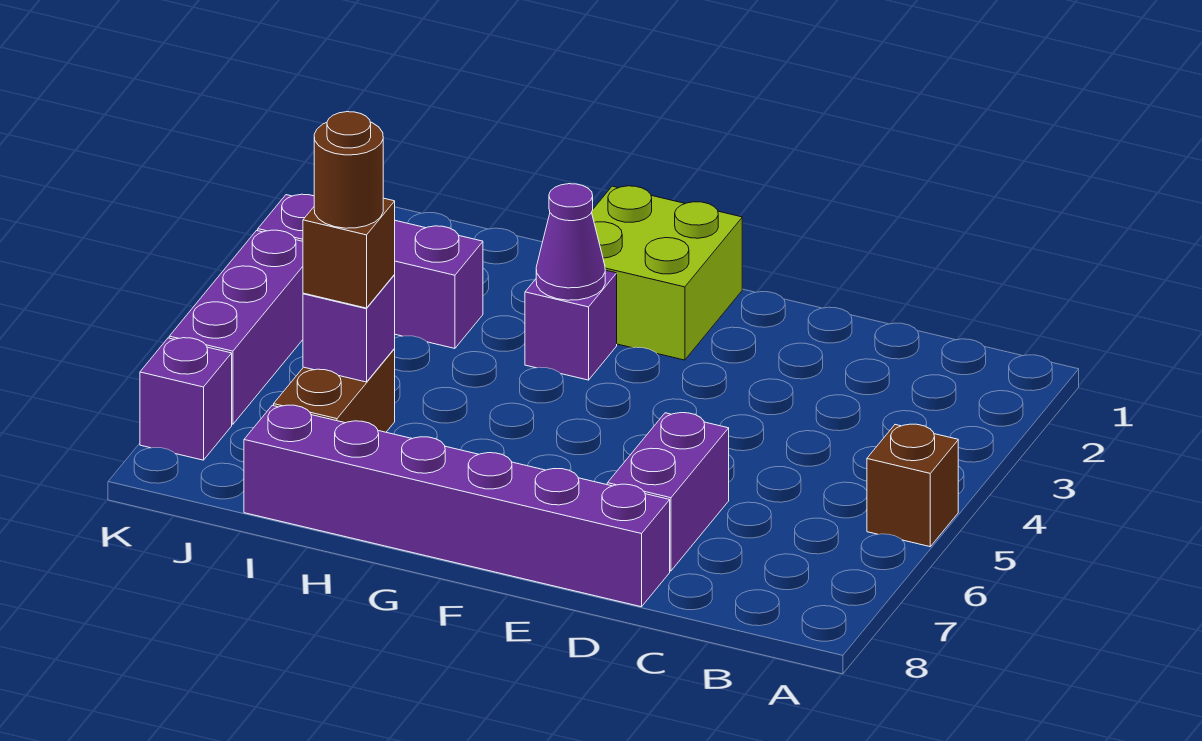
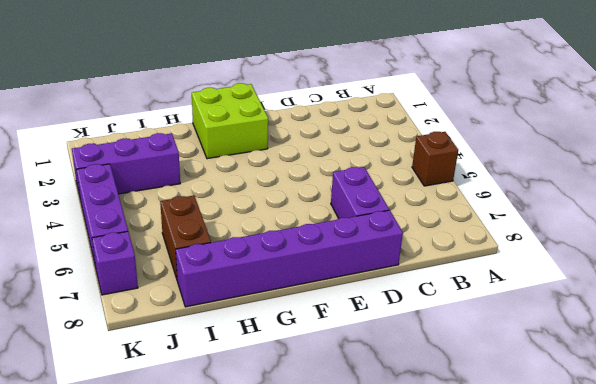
none -> purple brick G3 level 1
none -> purple cone G3 level 2
none -> purple brick I6 level 2

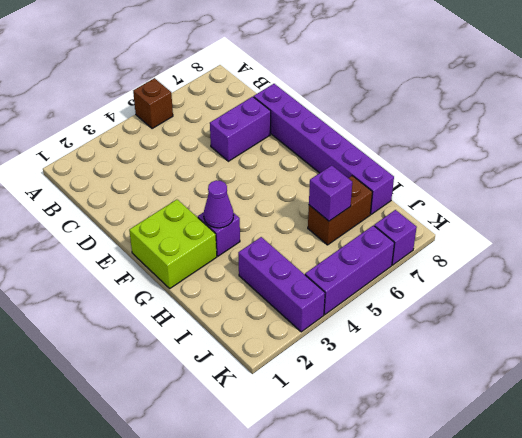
none -> brown brick I6 level 3
none -> brown round brick I6 level 4

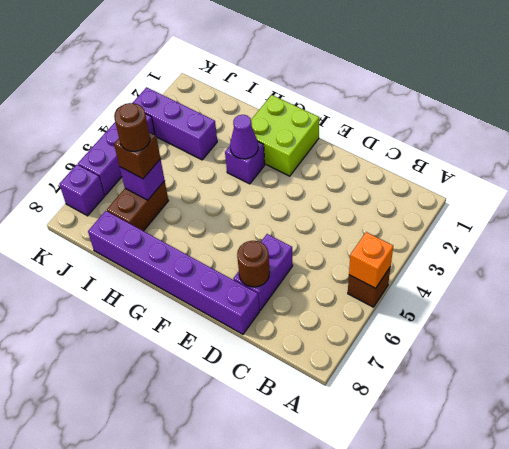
orange brick A5 level 2 -> none
brown round brick D7 level 2 -> none

